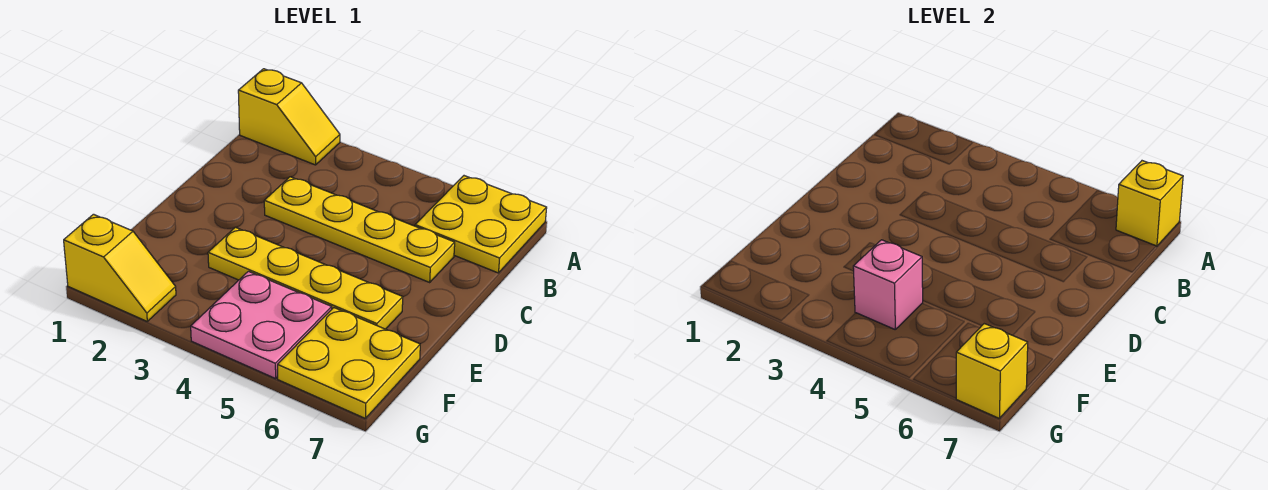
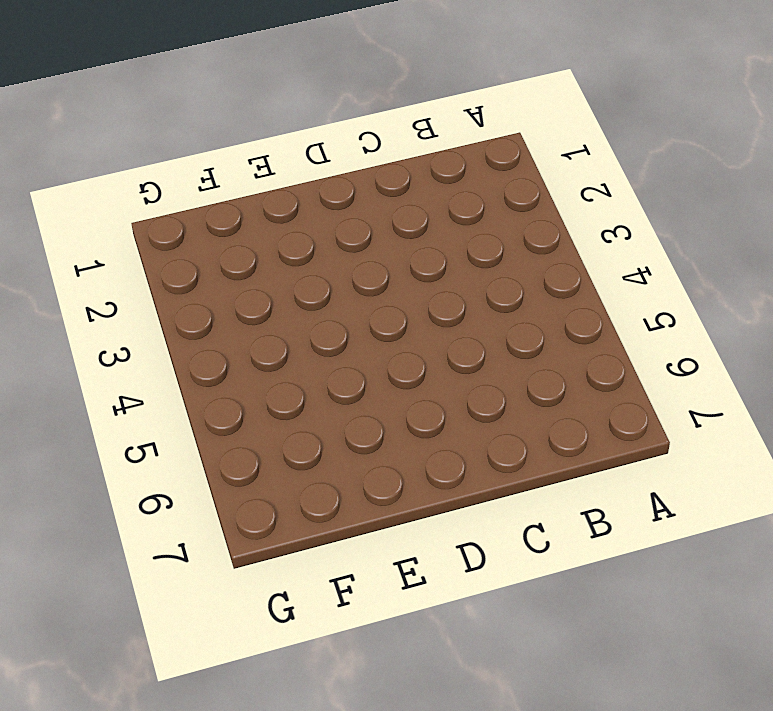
none -> yellow slope A1:A2 level 1 top 1
none -> yellow plate A6:B7 level 1

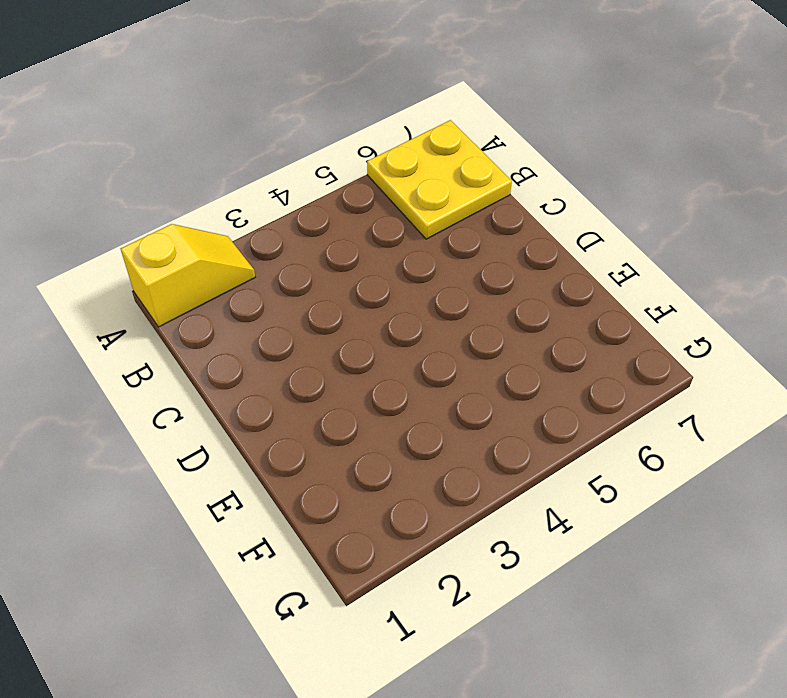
none -> yellow plate C3:C6 level 1
none -> yellow plate E3:E6 level 1

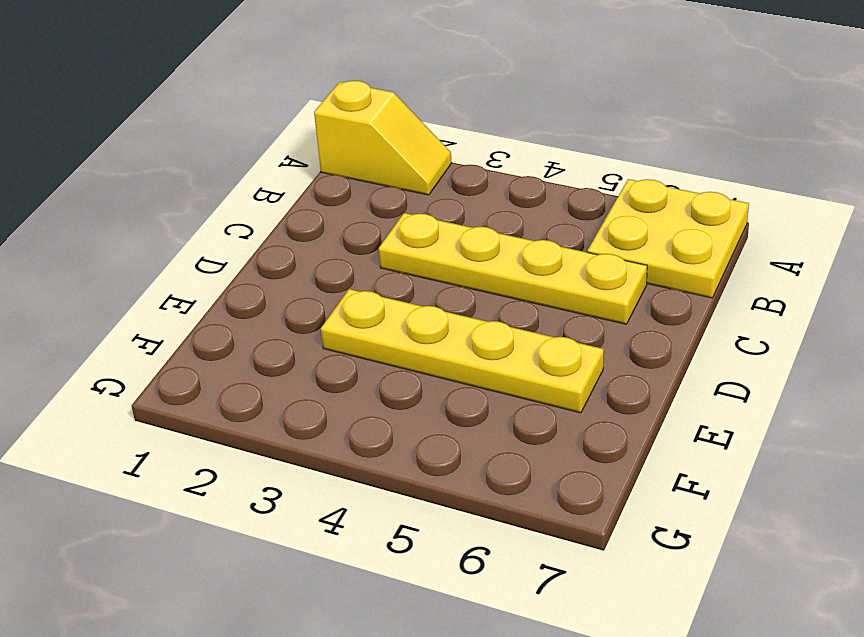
none -> pink plate F4:G5 level 1
none -> yellow plate F6:G7 level 1

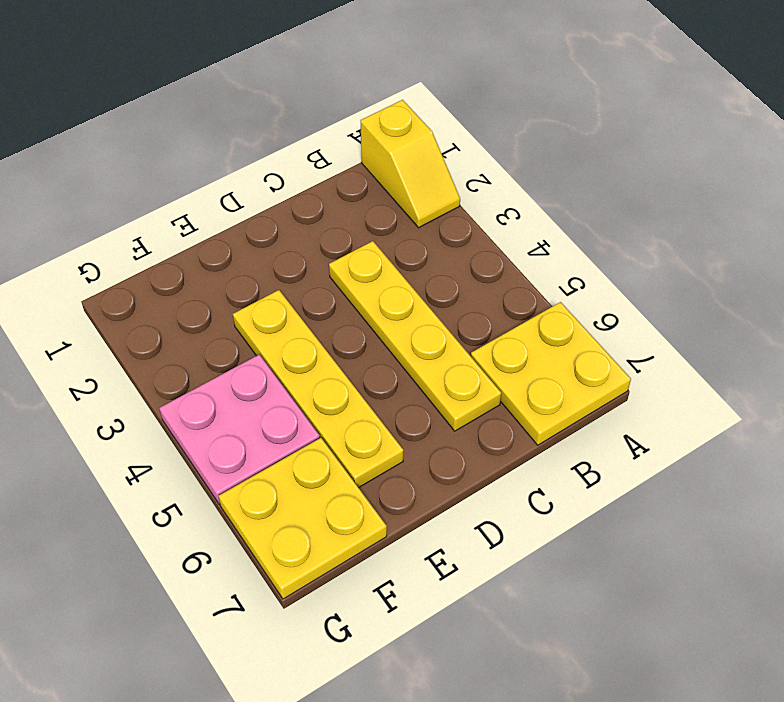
none -> yellow slope G1:G2 level 1 top 1
none -> yellow brick A7 level 2

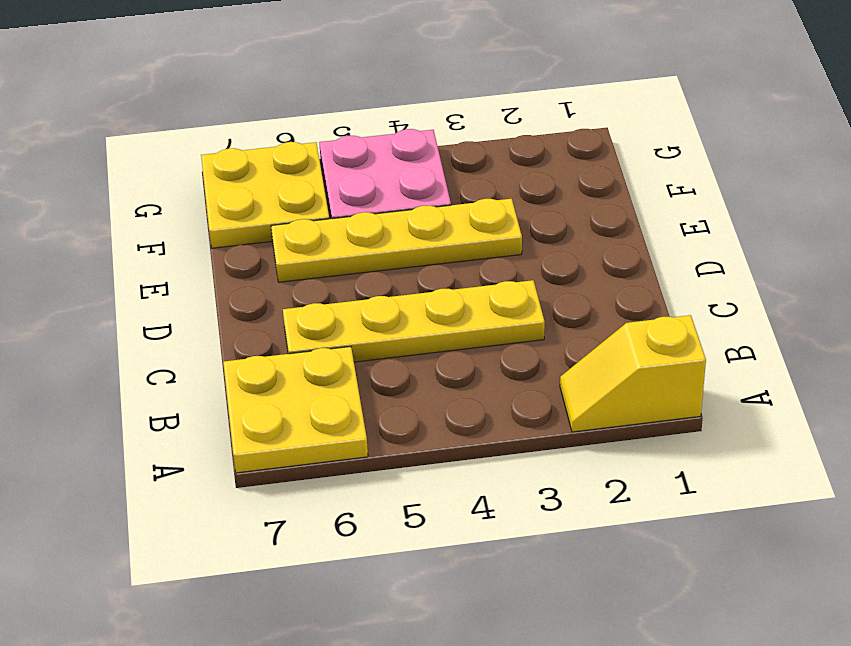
none -> yellow slope G1:G2 level 1 top 1
none -> yellow brick A7 level 2

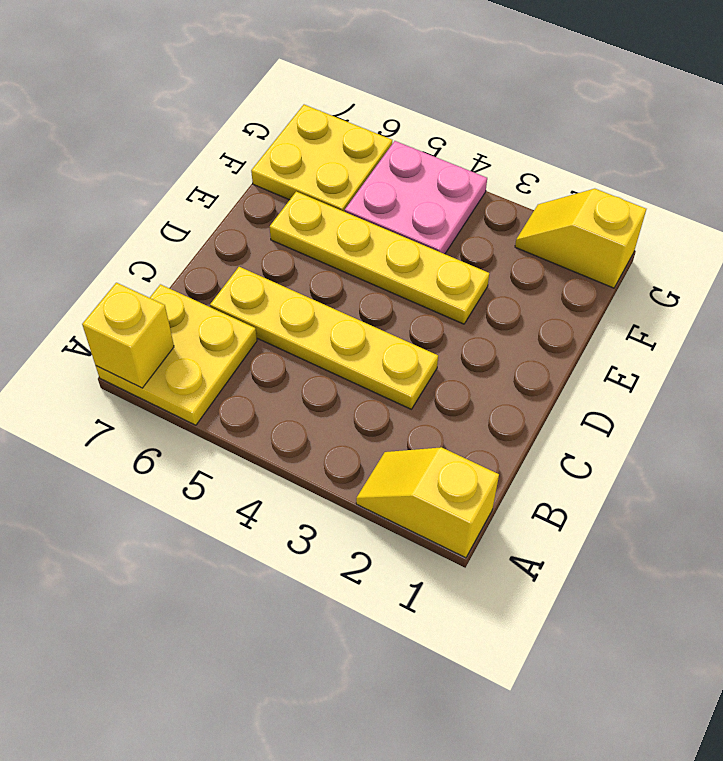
none -> pink brick F4 level 2
none -> yellow brick G7 level 2

